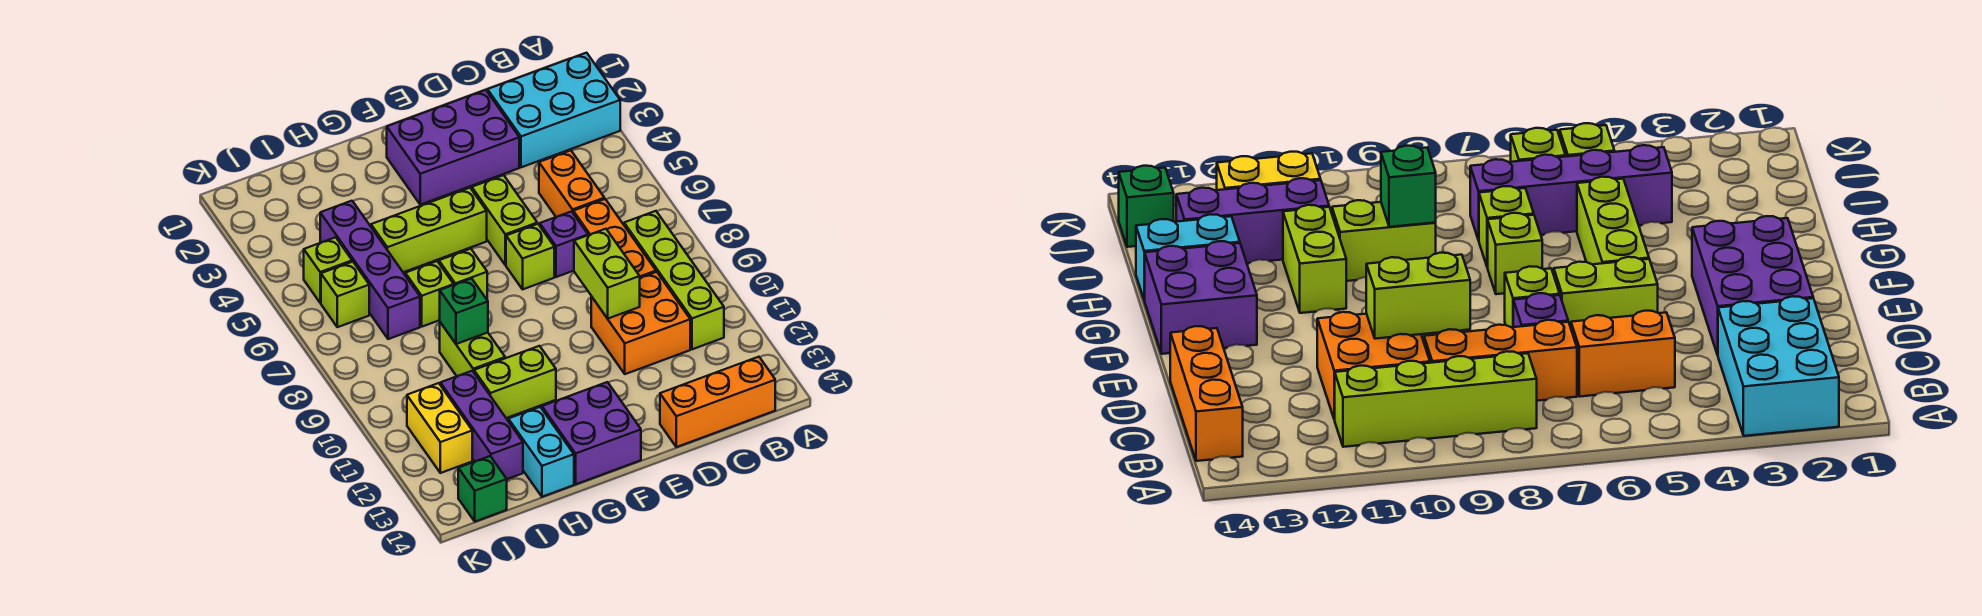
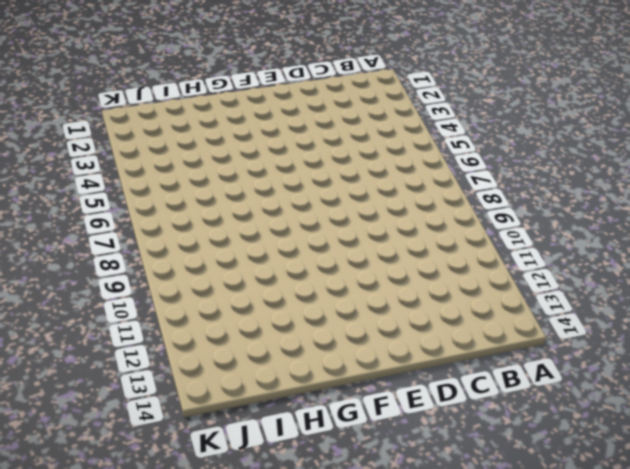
none -> cyan brick A2:C3 level 1
none -> lime brick B8:B11 level 1
none -> orange brick B14:D14 level 1

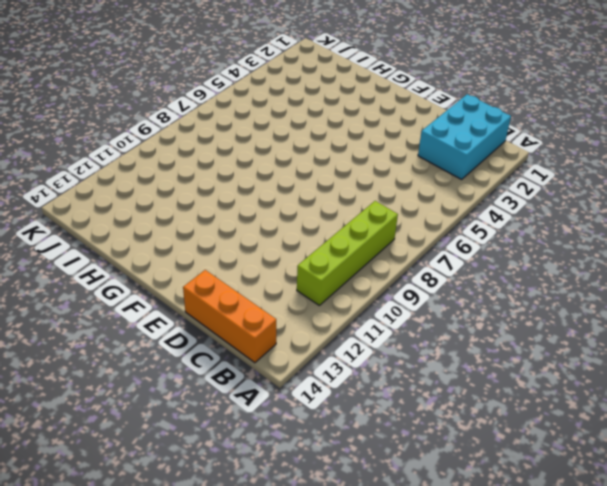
cyan brick B1:C3 level 1 -> cyan brick A2:C3 level 1
none -> orange brick C5:C6 level 1
none -> orange brick C7:C9 level 1
none -> orange brick C10:D11 level 1

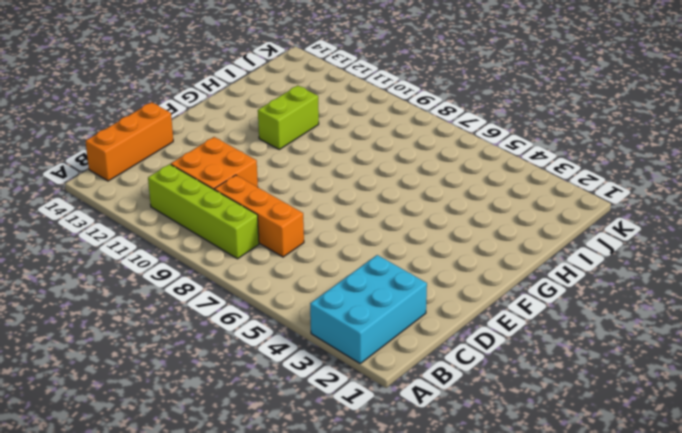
none -> orange brick C5:C6 level 1
none -> purple brick D2:F3 level 1
none -> purple brick D7 level 1

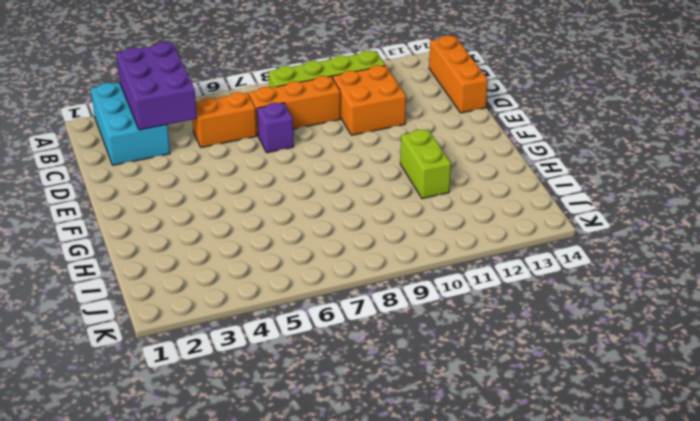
purple brick A3:C4 level 2 -> purple brick D2:F3 level 1
none -> lime brick E5:E6 level 1
none -> lime brick E7 level 1
none -> lime brick F5:H5 level 1

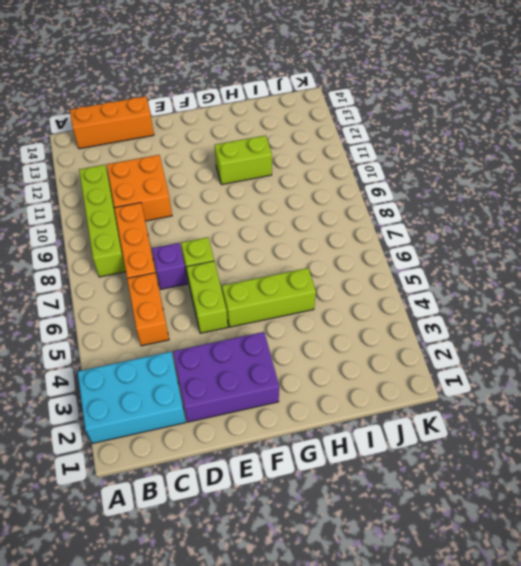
none -> purple brick F13:G14 level 1
none -> lime brick G7 level 1
none -> lime brick H7 level 1

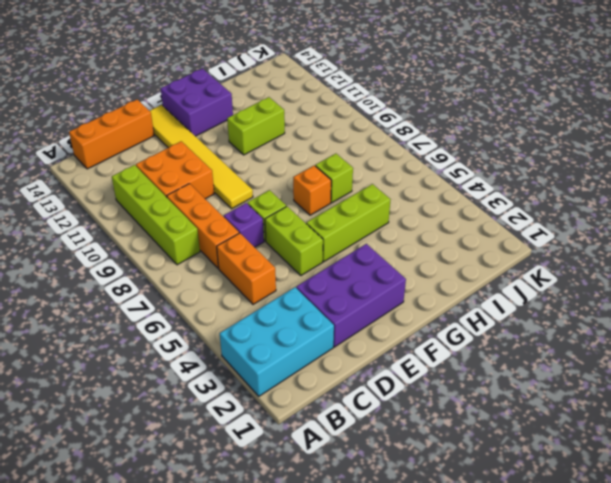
yellow tile E9:E14 level 1 -> none
orange brick G7 level 1 -> lime brick G7 level 1
none -> lime brick H9:H10 level 1
none -> cyan brick H13:H14 level 1
none -> purple brick I4:I7 level 1

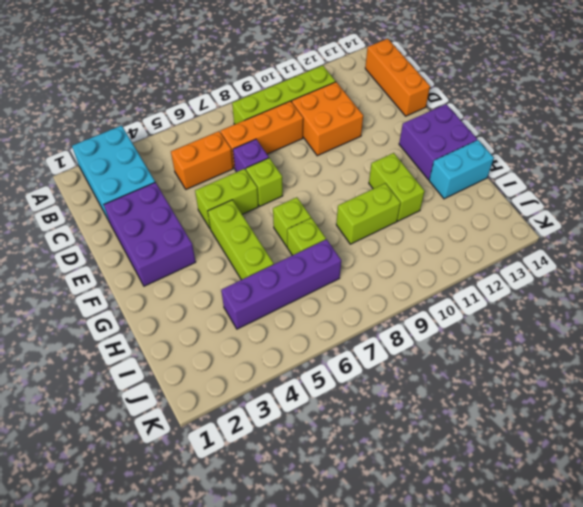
none -> purple brick I11:I13 level 1
none -> lime brick J5 level 1
none -> lime brick J6 level 1

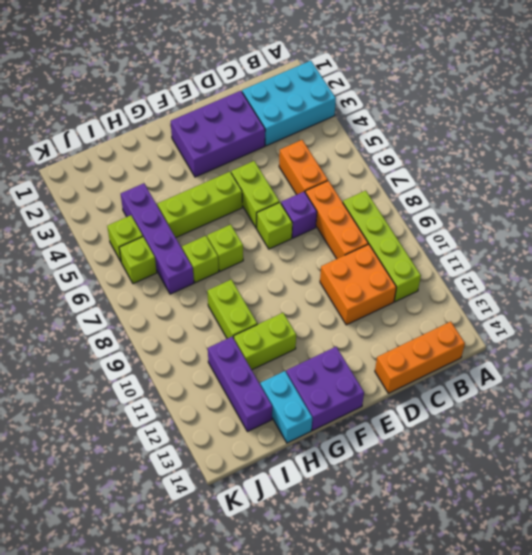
none -> yellow brick J11:J12 level 1
none -> green brick J14 level 1
none -> lime brick D9:D10 level 2

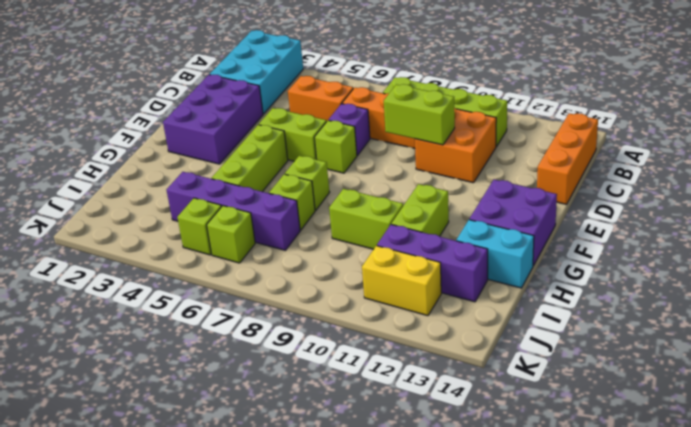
none -> green brick J14 level 1
none -> green brick H9 level 2

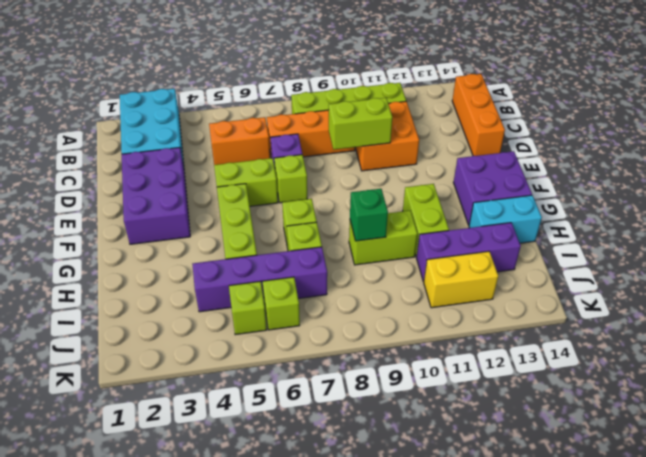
none -> green brick J14 level 1

